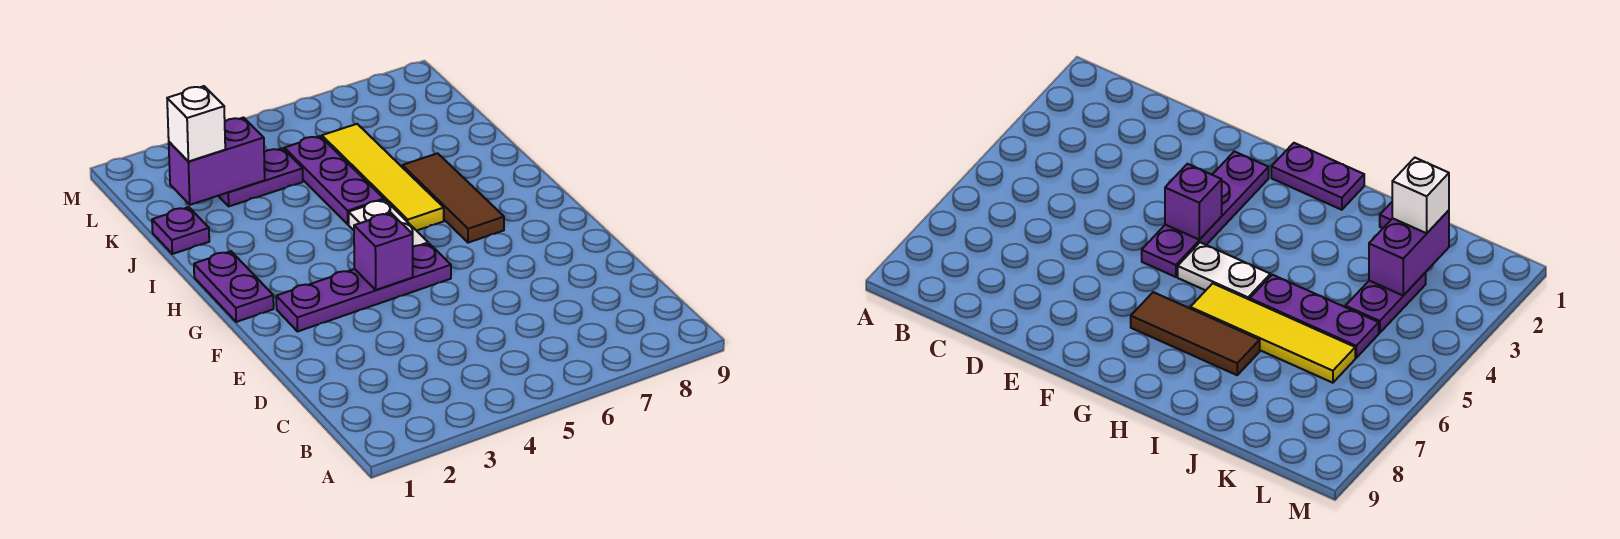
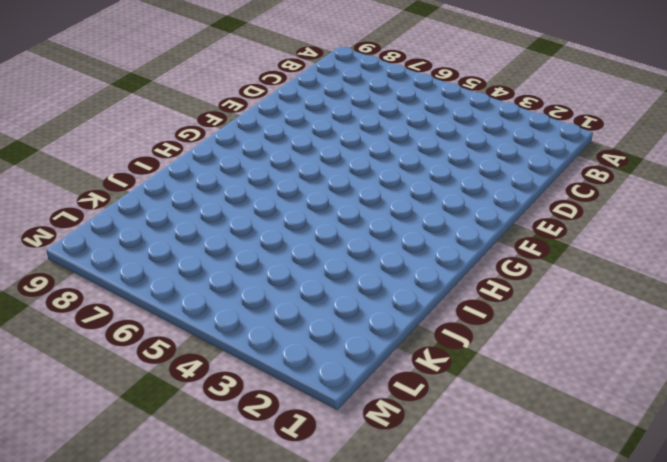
none -> purple plate F2:F5 level 1
none -> purple plate G1:H1 level 1

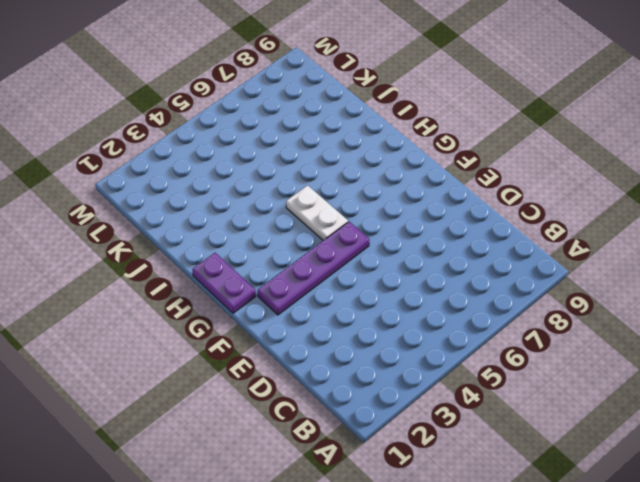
none -> brown tile G7:I7 level 1
none -> yellow tile H6:K6 level 1

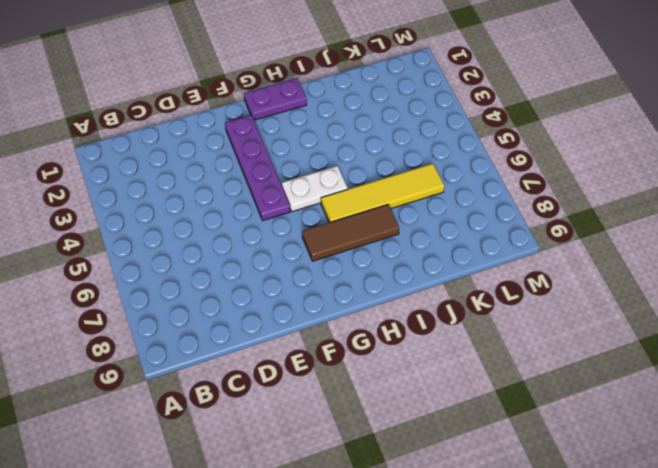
none -> purple plate I5:K5 level 1
none -> purple plate J1 level 1

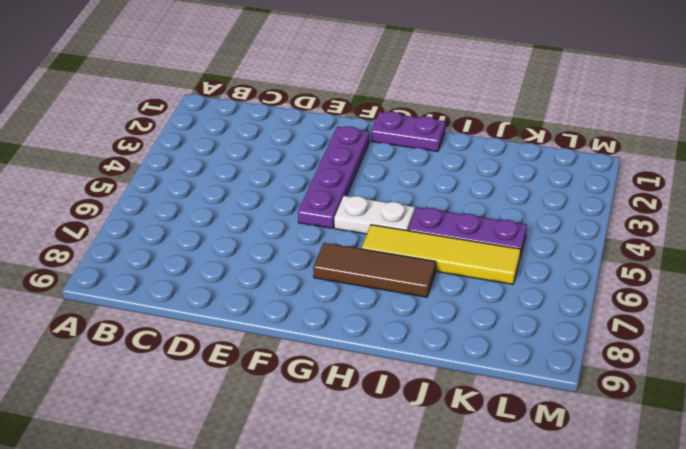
none -> purple plate J1 level 1
none -> purple plate K3:K4 level 1

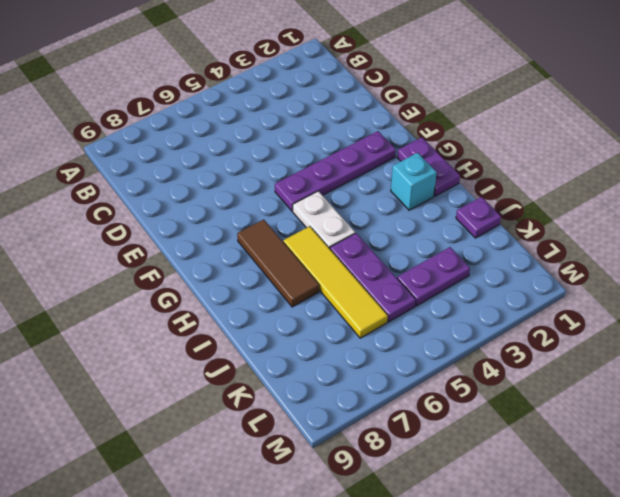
cyan brick H2 level 1 -> none
none -> purple brick F4 level 2
none -> purple brick K2:K3 level 2

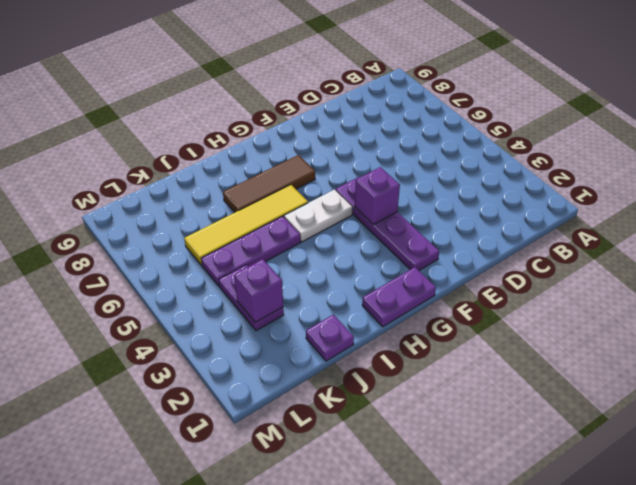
purple brick K3 level 2 -> purple brick K2:K3 level 2
none -> white brick K2 level 3

